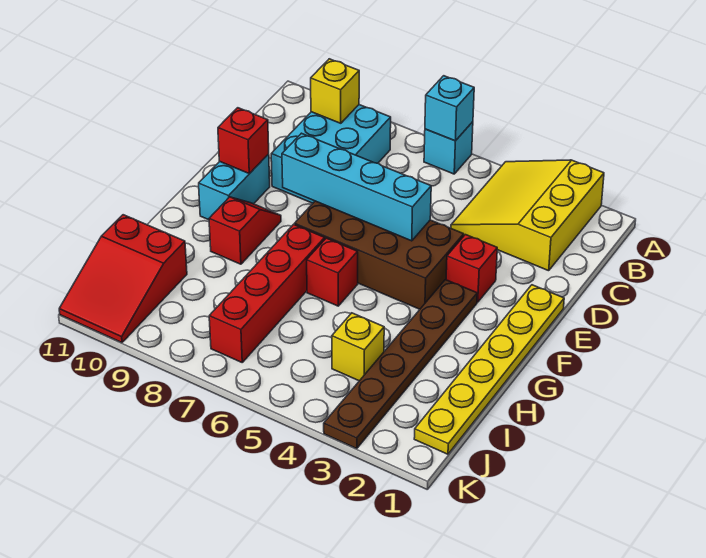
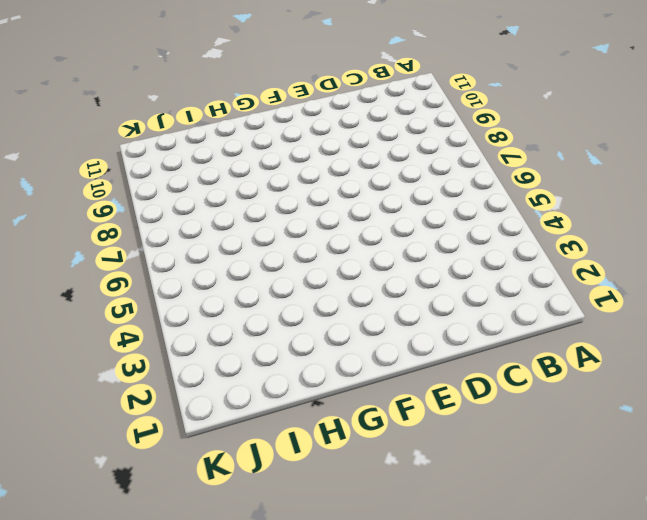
none -> yellow slope A2:C4 level 1 top 2
none -> cyan brick A6 level 1
none -> cyan brick B8:D9 level 1

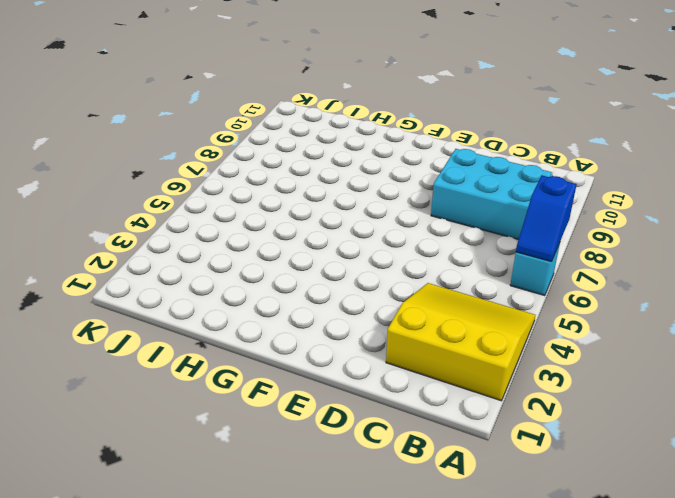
blue slope A6:A7 level 2 top 7 -> cyan brick A6 level 2
none -> yellow plate E1:J1 level 1
none -> red brick E3 level 1
none -> brown brick E4:F7 level 1

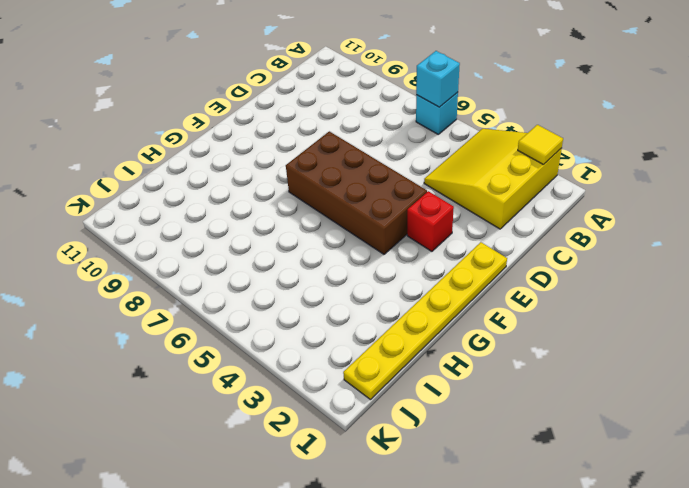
yellow tile A2 level 2 -> none
none -> cyan brick B8:D9 level 1
none -> cyan brick E10:F10 level 1
none -> brown plate F3:K3 level 1

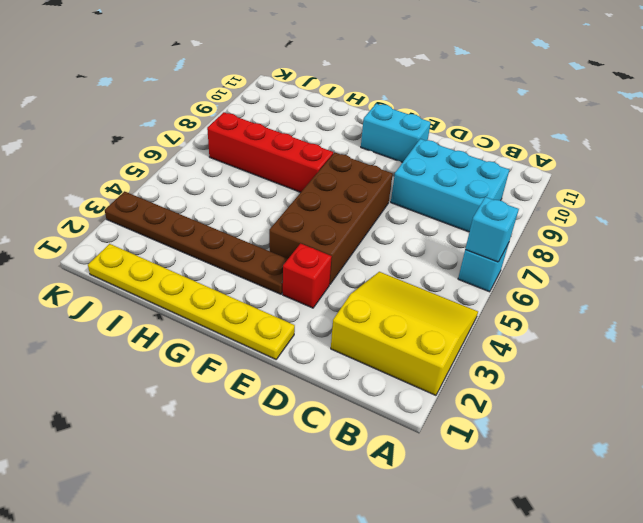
none -> red slope F9:G9 level 1 top G
none -> red brick G6 level 1
none -> yellow brick I4 level 1

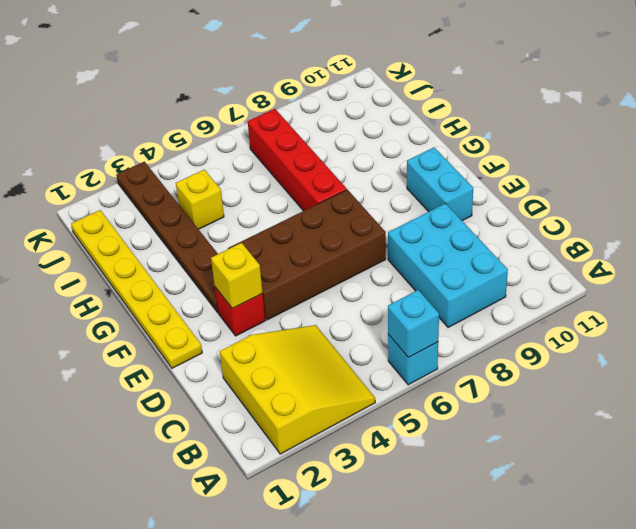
yellow brick E3 level 2 -> yellow brick B9 level 2
none -> red slope F9:G9 level 1 top G
none -> red brick G6 level 1
none -> red slope I10:K11 level 1 top I

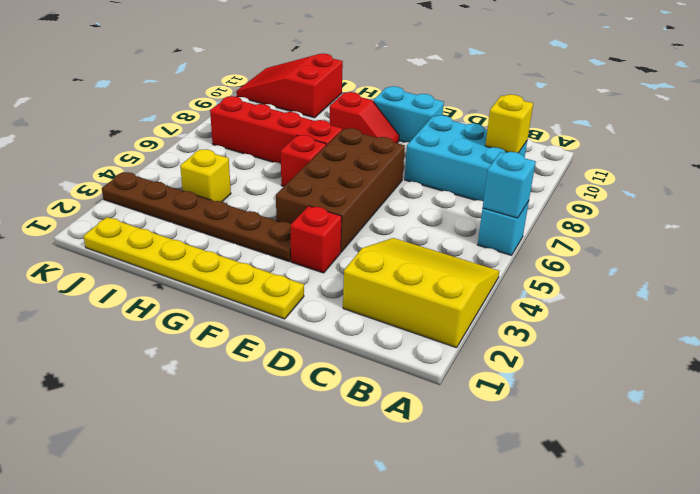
none -> cyan brick E5:E8 level 2
none -> red brick E10 level 2

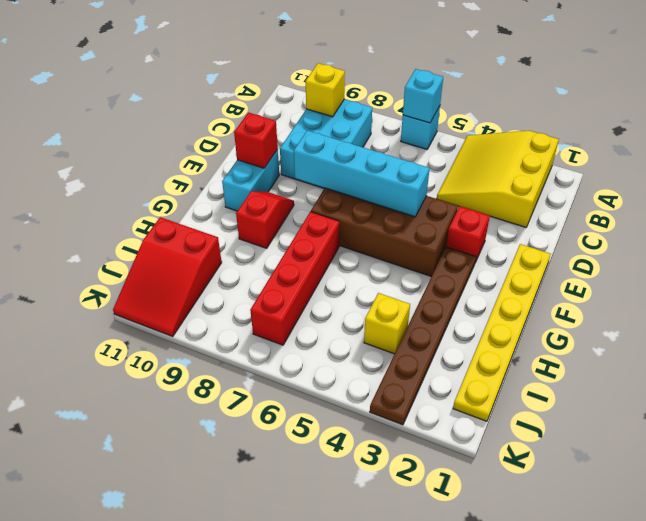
none -> red brick G6 level 1

